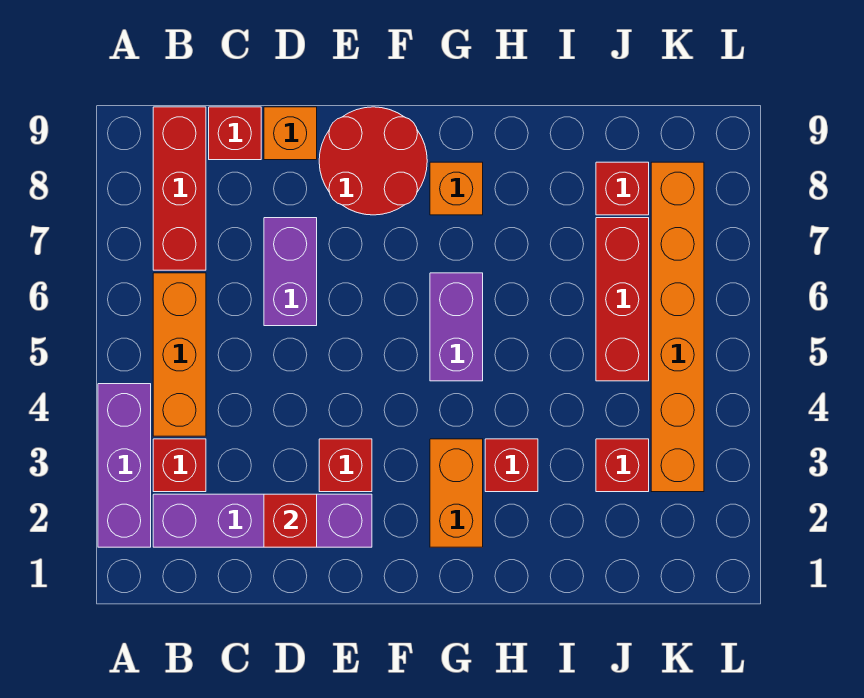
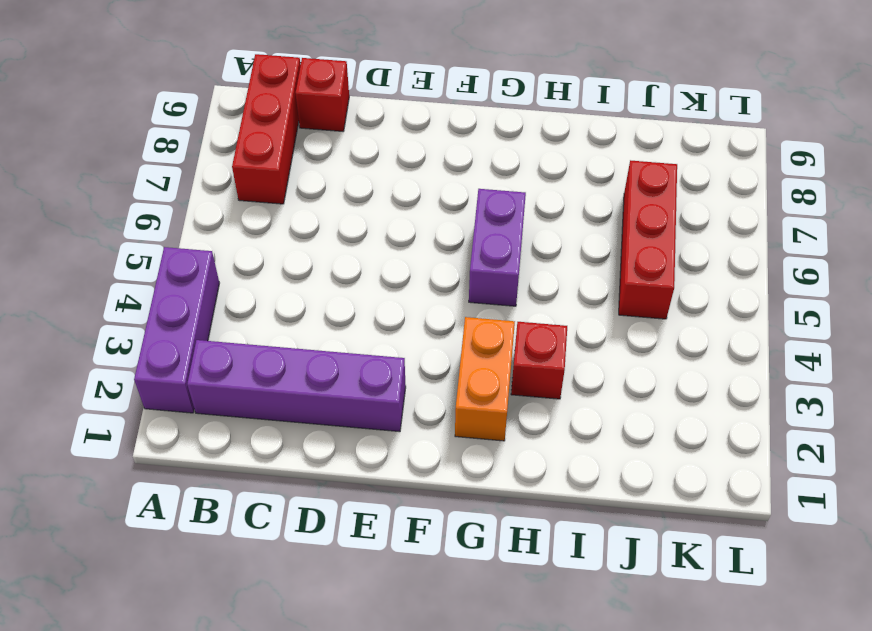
none -> red brick B3 level 1
none -> orange brick B4:B6 level 1
none -> purple brick D6:D7 level 1

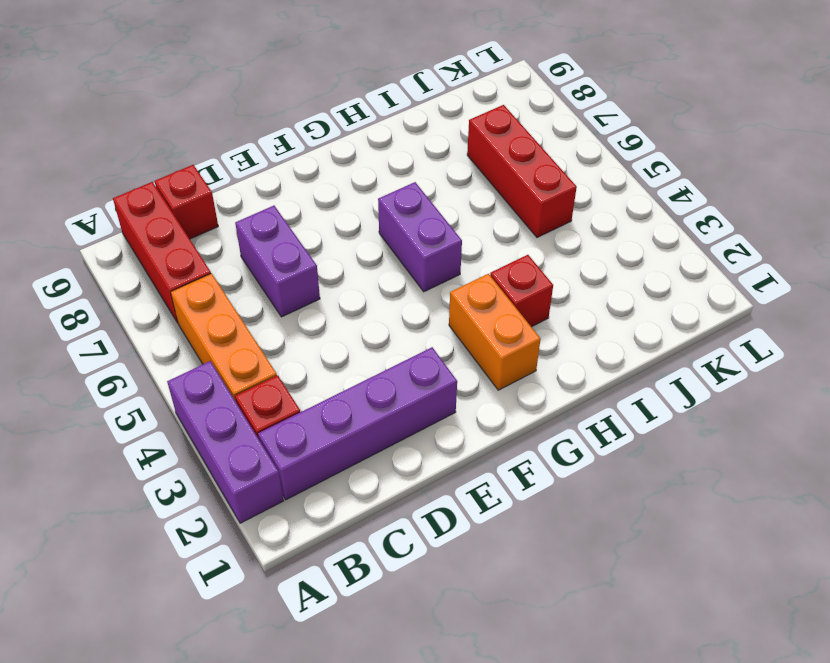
none -> orange brick D9 level 1
none -> red brick E3 level 1
none -> red round brick E8:F9 level 1

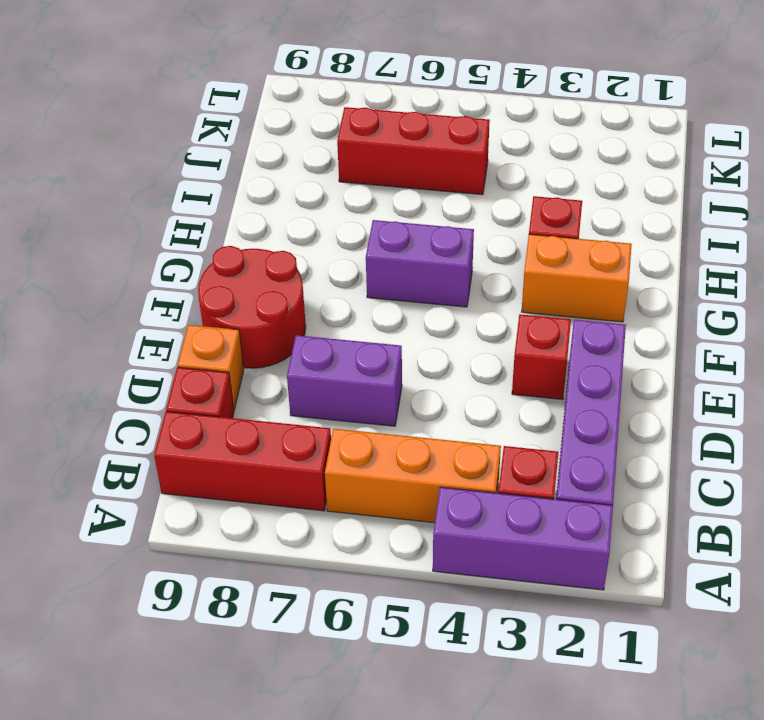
none -> orange brick G8 level 1
none -> red brick J3 level 1
none -> red brick J8 level 1

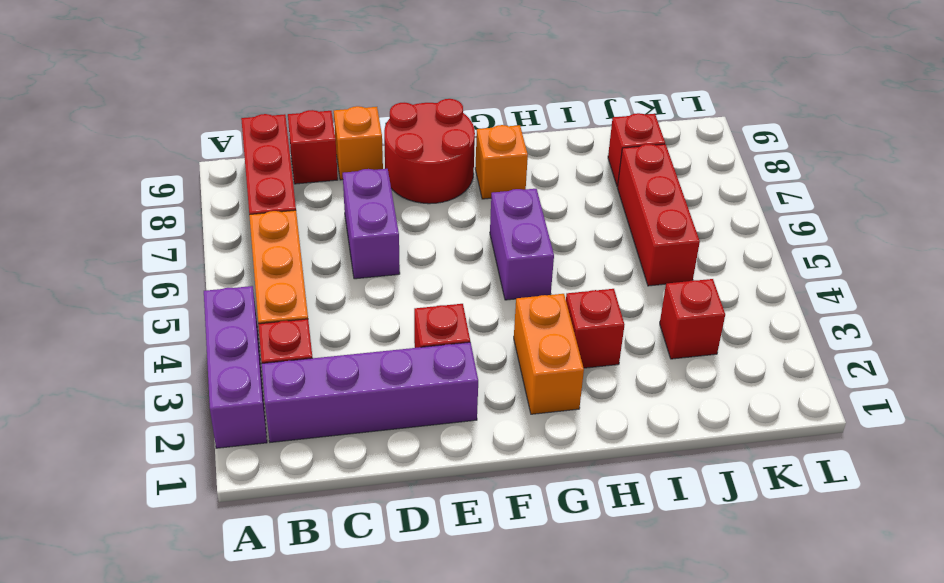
none -> orange brick K3:K8 level 1
none -> red brick D2 level 2

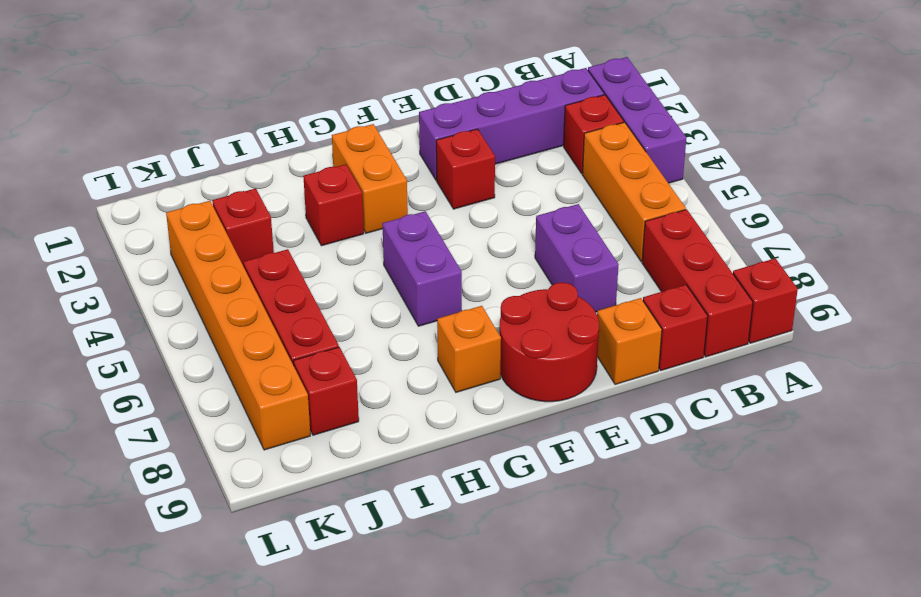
red brick A9 level 1 -> red brick D2 level 2

